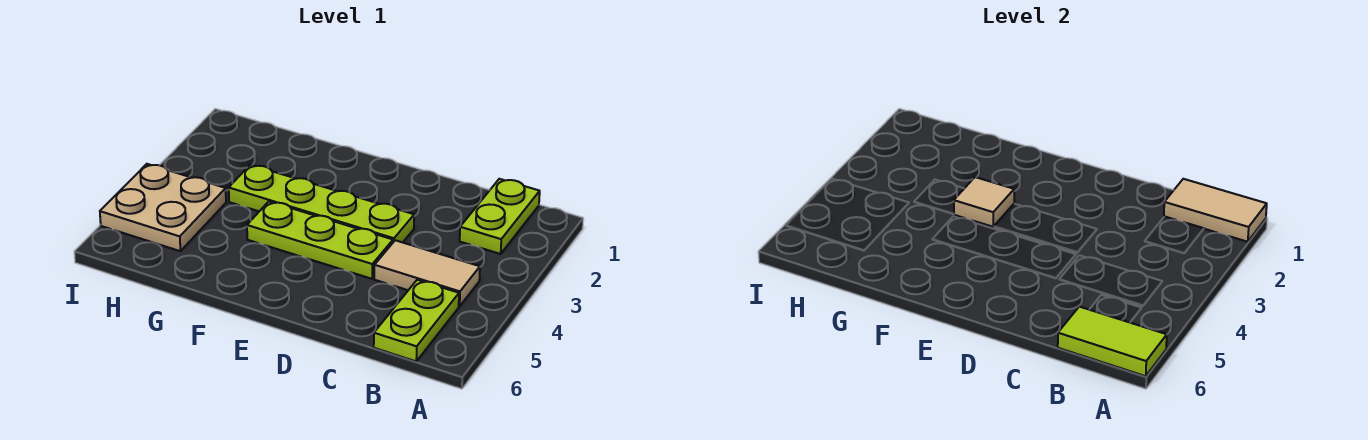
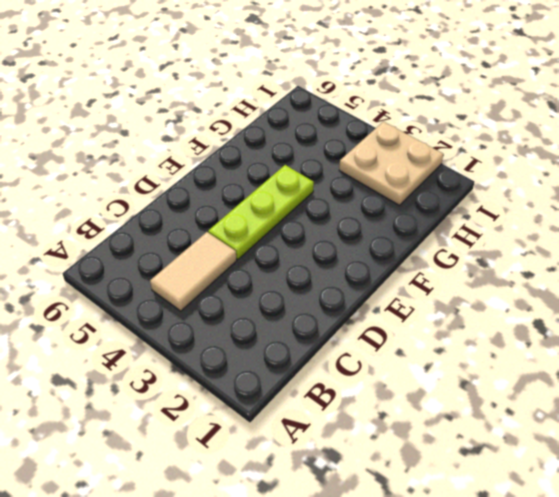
tan plate H2:I3 level 1 -> tan plate H4:I5 level 1
none -> lime plate B1:B2 level 1
none -> lime plate B5:B6 level 1

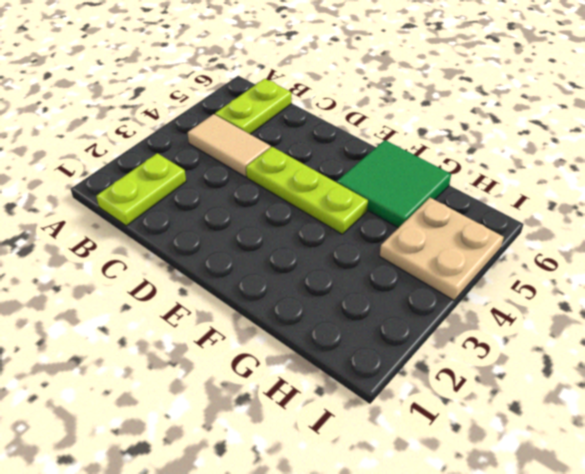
green tile F5:G6 level 1 -> none
none -> lime plate D3:G3 level 1
none -> tan tile A1:B1 level 2

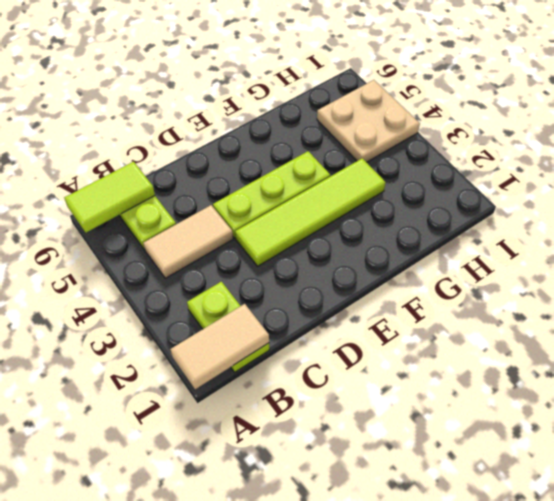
lime tile D3:G3 level 1 -> lime plate D3:G3 level 1
none -> tan tile F3 level 2

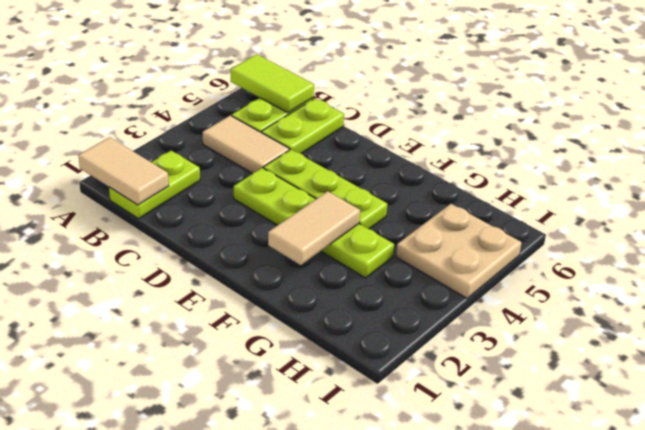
lime plate C5:C6 level 1 -> none
tan tile F2:F3 level 2 -> tan tile F3 level 2

